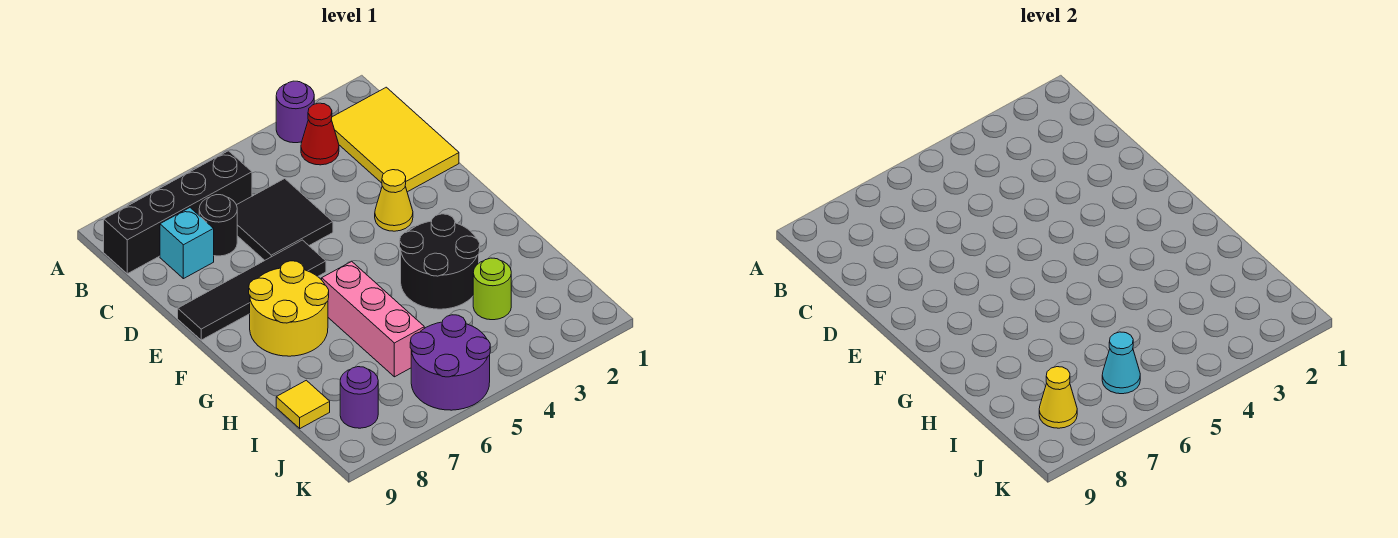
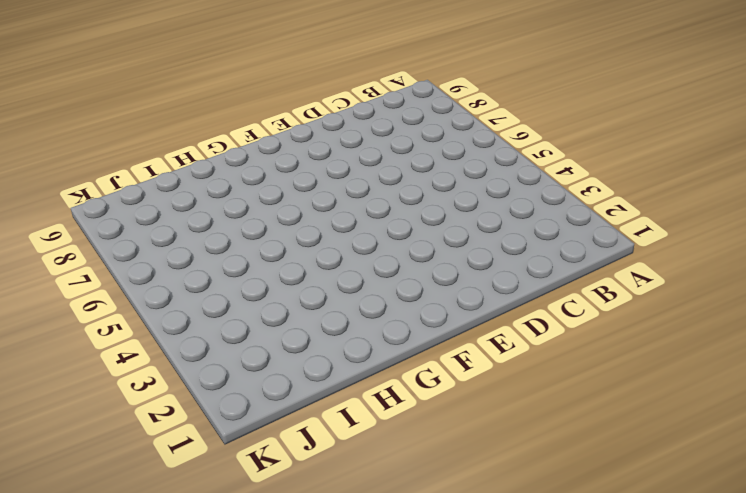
none -> purple round brick A3 level 1
none -> yellow tile B1:D2 level 1
none -> red cone B3 level 1

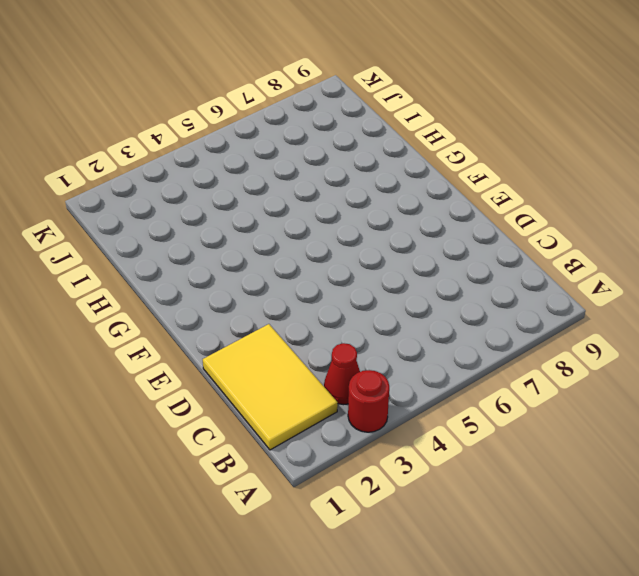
red round brick A3 level 1 -> purple round brick A3 level 1
none -> black brick B6:B9 level 1
none -> black tile C5:D6 level 1
none -> black round brick C7 level 1

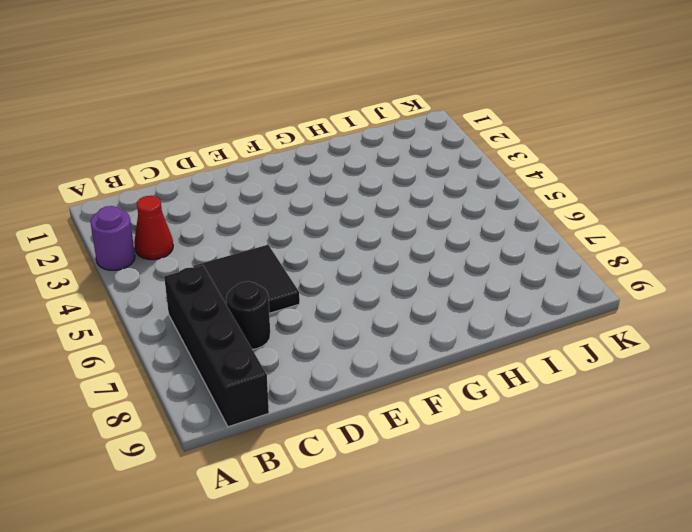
none -> yellow tile B1:D2 level 1
none -> cyan brick C8 level 1
none -> yellow cone E3 level 1

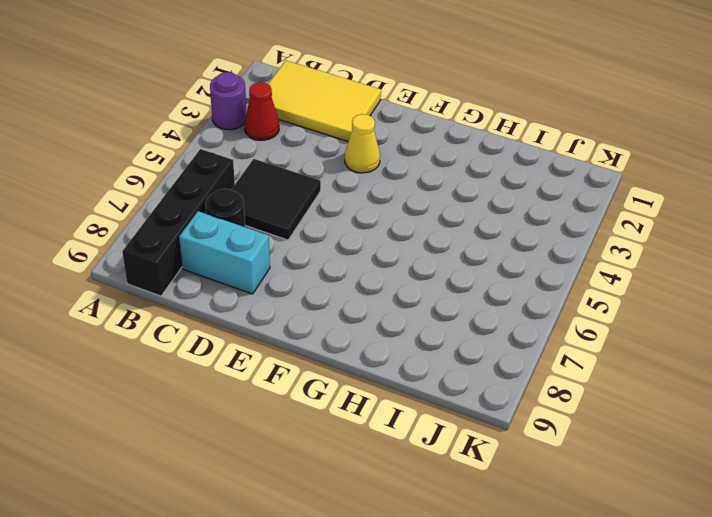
cyan brick C8:D8 level 1 -> cyan brick C8 level 1
none -> black tile E6:E9 level 1
none -> yellow round brick F7:G8 level 1
none -> black round brick G3:H4 level 1

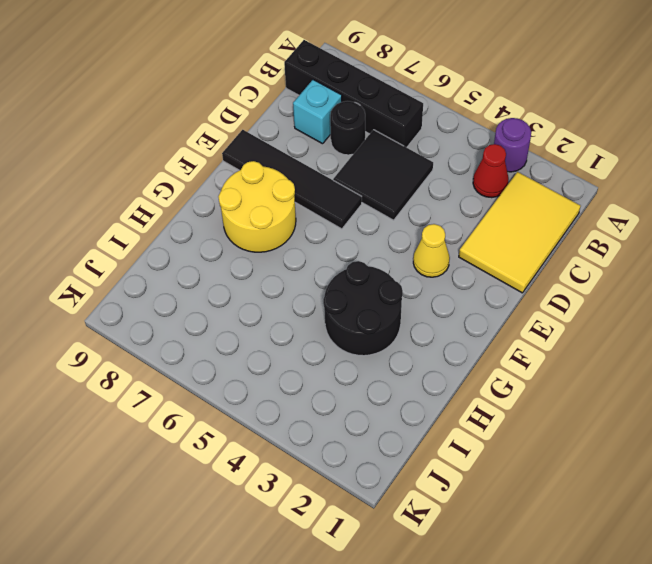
none -> pink brick G6:I6 level 1
none -> lime round brick I3 level 1
none -> yellow tile I9 level 1

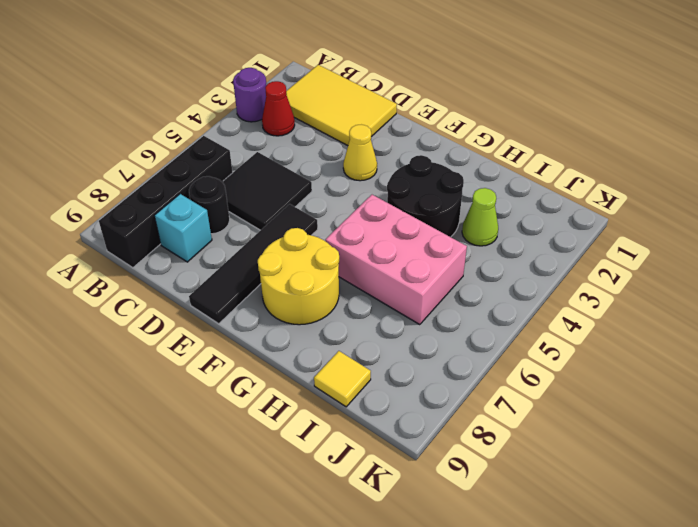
pink brick G5:I6 level 1 -> pink brick G6:I6 level 1
lime cone I3 level 1 -> lime round brick I3 level 1
none -> purple round brick J5:K6 level 1
none -> purple round brick J8 level 1
none -> cyan cone J6 level 2

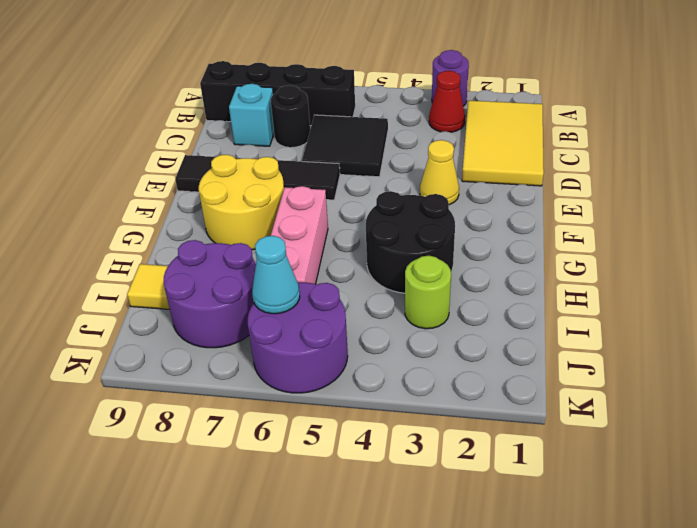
purple round brick I7:J8 level 1 -> purple round brick J8 level 1
none -> yellow cone J8 level 2

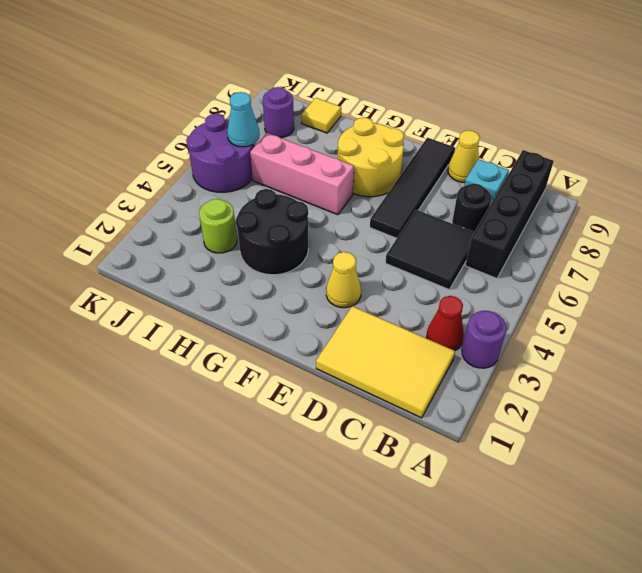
yellow cone D9 level 1 -> yellow cone J8 level 2

